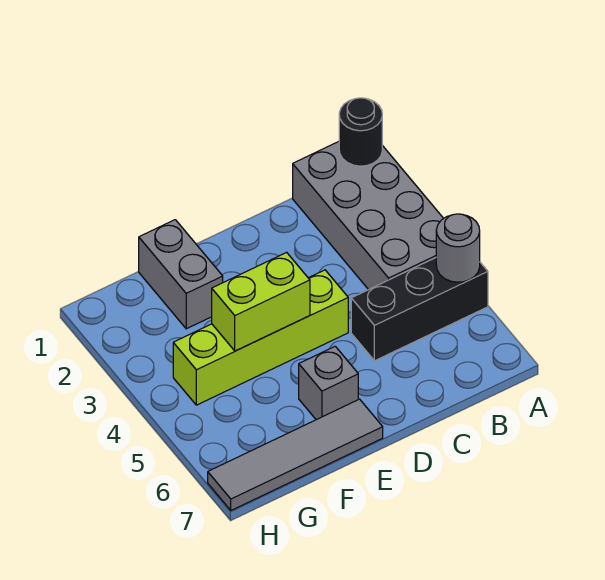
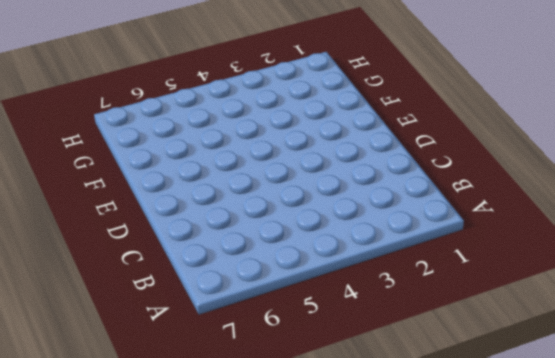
none -> grey brick A1:B4 level 1
none -> black brick A5:C5 level 1

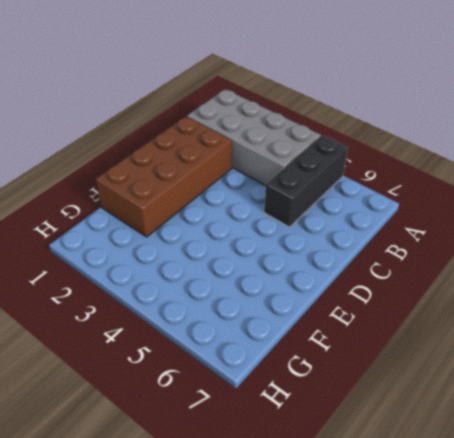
brown brick C1:F2 level 1 -> grey brick F1:F2 level 1
none -> lime brick D4:G4 level 1
none -> grey brick E6 level 1

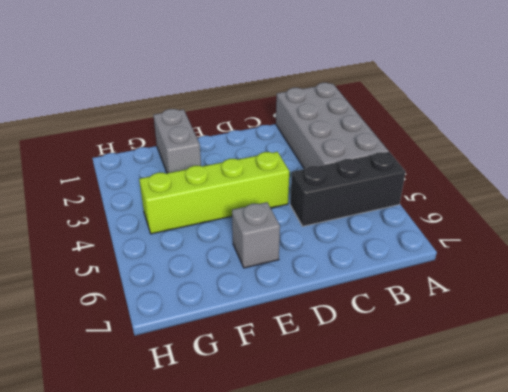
none -> grey tile E7:H7 level 1
none -> black round brick A1 level 2

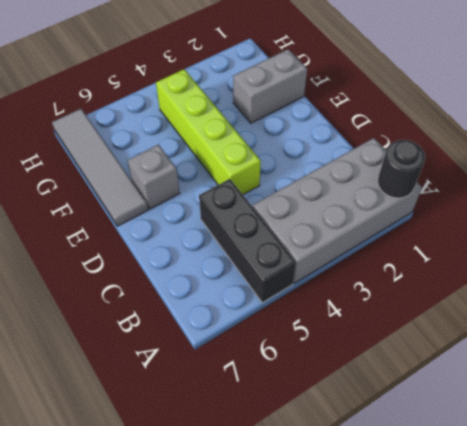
none -> grey round brick A5 level 2
none -> lime brick E4:F4 level 2

